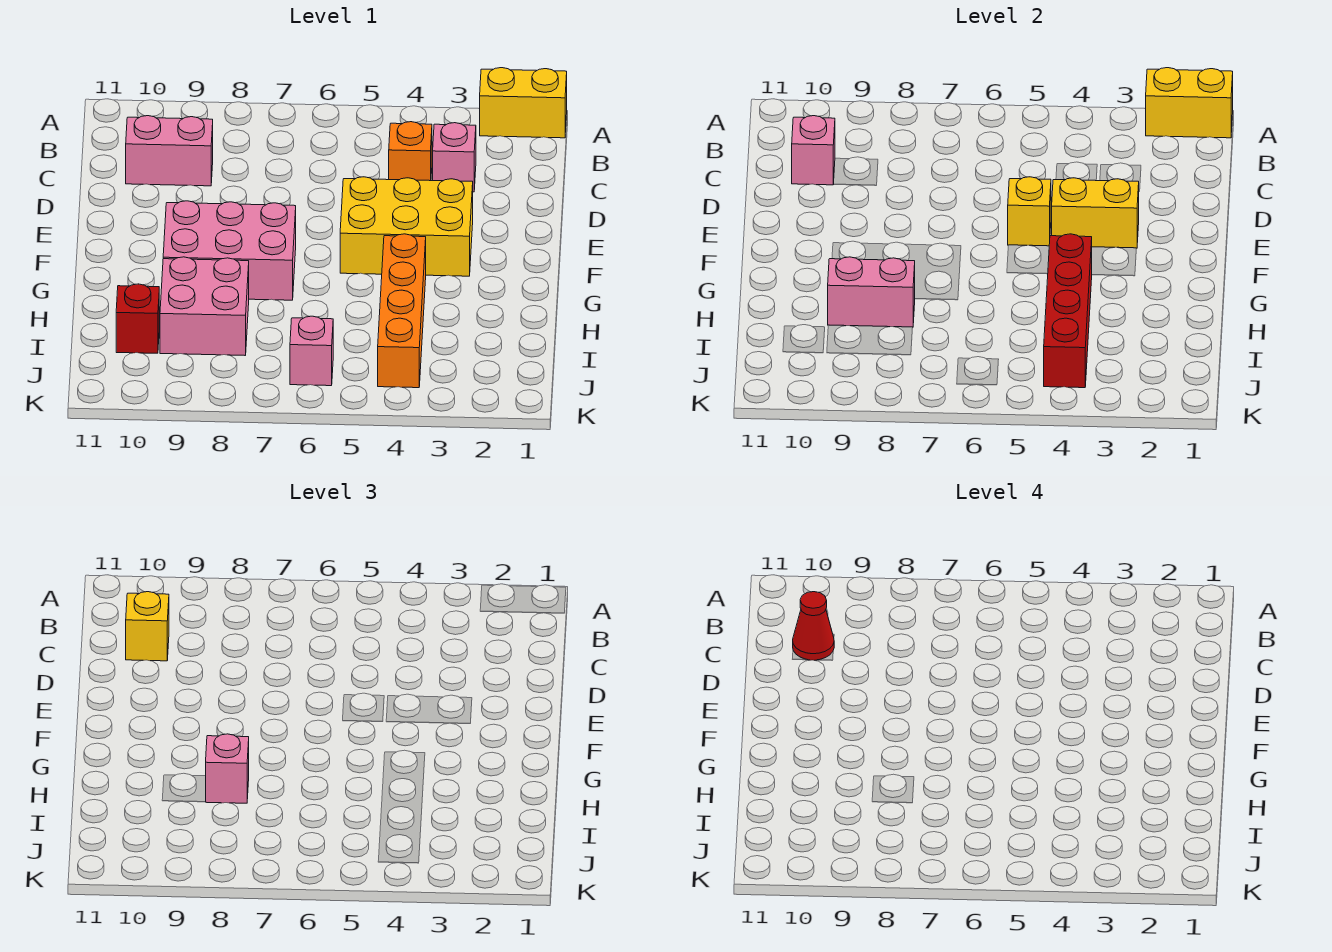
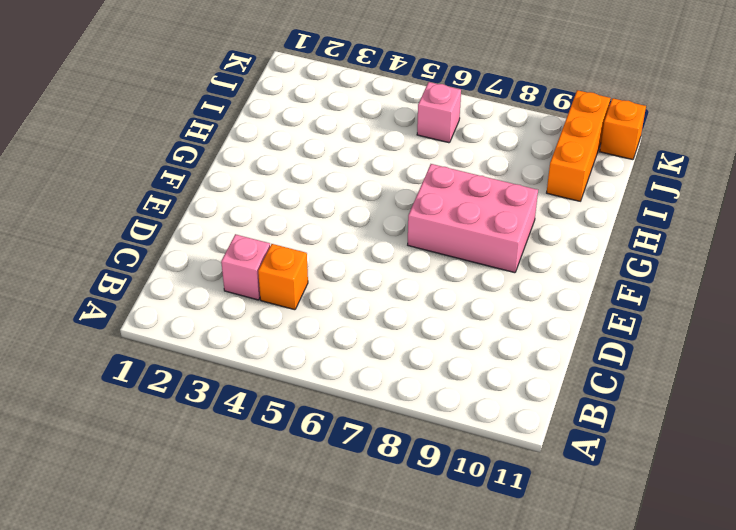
orange brick I10:K10 level 1 -> red brick I10 level 1
orange brick K11 level 1 -> none
none -> yellow brick A1:A2 level 1
none -> pink brick C9:C10 level 1
none -> yellow brick E3:F5 level 1

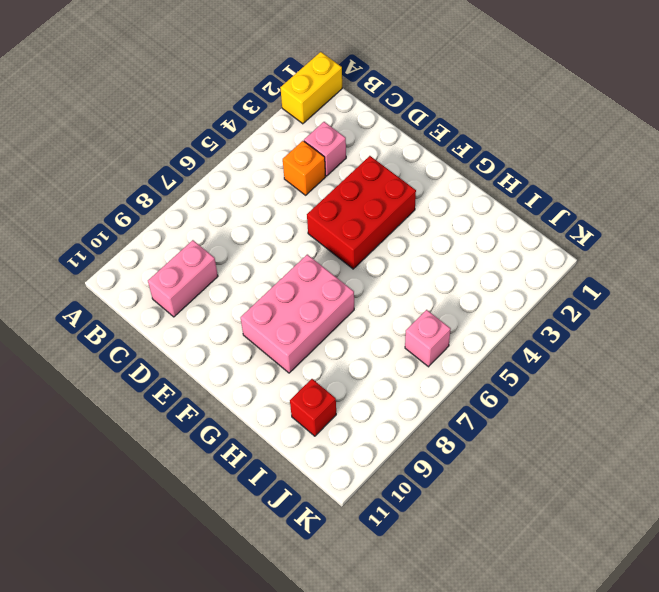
red brick E3:F5 level 1 -> yellow brick E3:F5 level 1
none -> orange brick G4:J4 level 1
none -> pink brick H8:I9 level 1
none -> yellow brick A1:A2 level 2

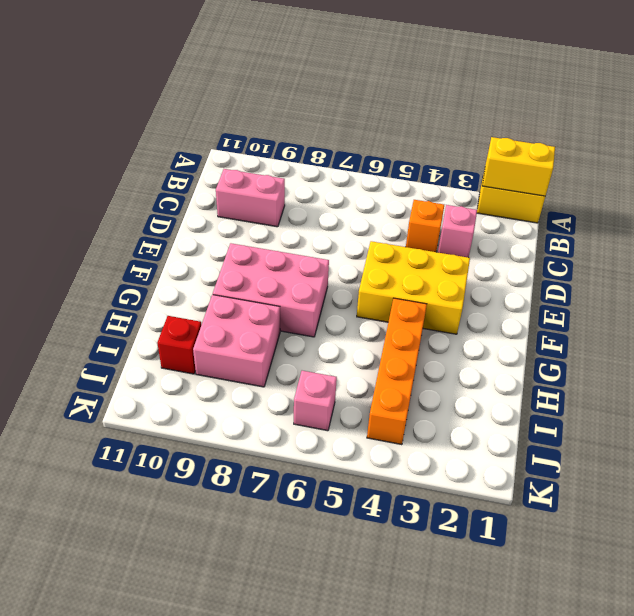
none -> pink brick C10 level 2
none -> yellow brick E3:E4 level 2
none -> yellow brick E5 level 2

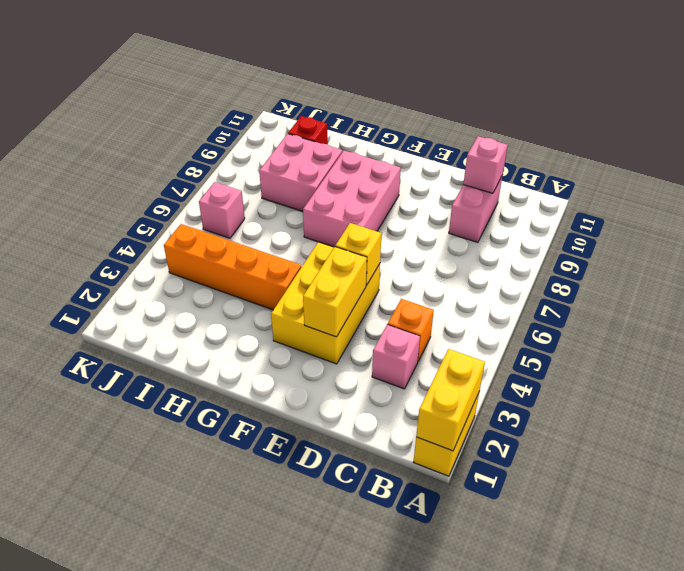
none -> red brick G4:J4 level 2
none -> pink brick H8:H9 level 2
none -> yellow brick C10 level 3

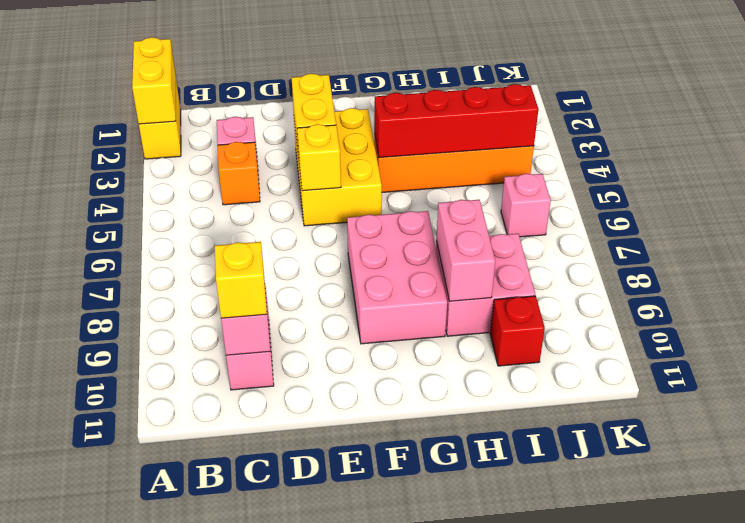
none -> pink brick H8 level 3
none -> red cone C10 level 4

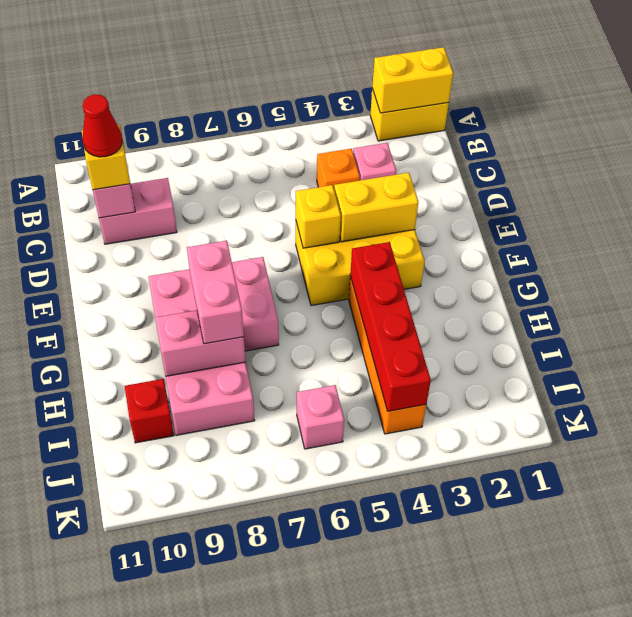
pink brick G8:H8 level 3 -> pink brick H8 level 3

